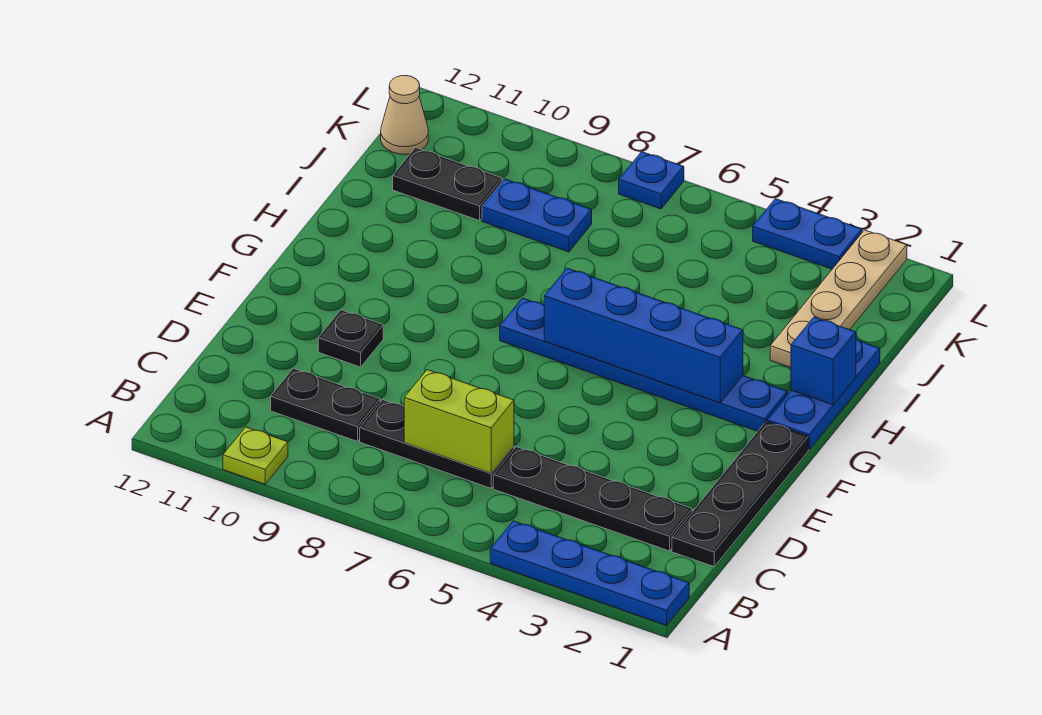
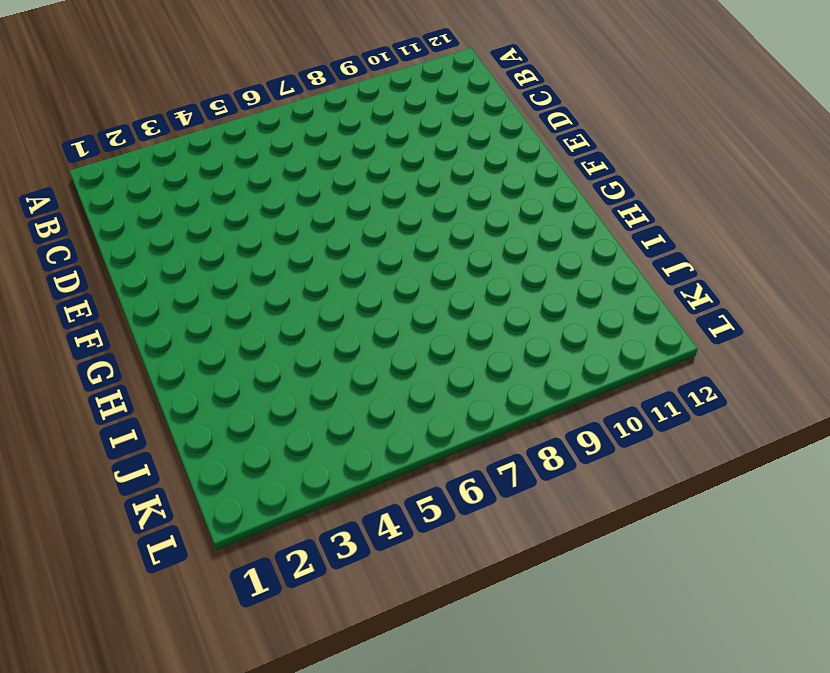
none -> blue plate A1:A4 level 1
none -> lime plate A10 level 1
none -> black plate C1:F1 level 1

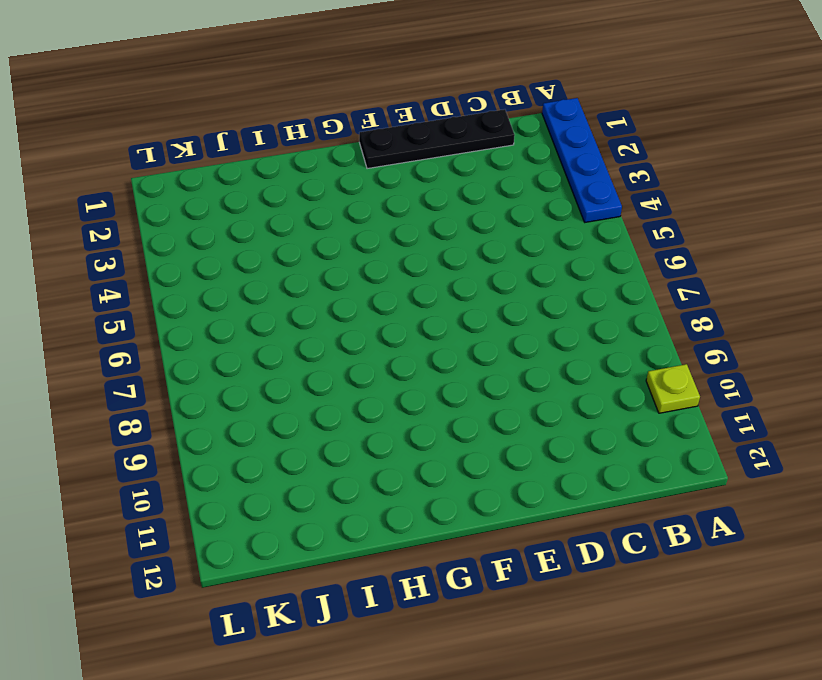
none -> black plate C2:C5 level 1
none -> black plate C6:C8 level 1
none -> black plate C9:C10 level 1

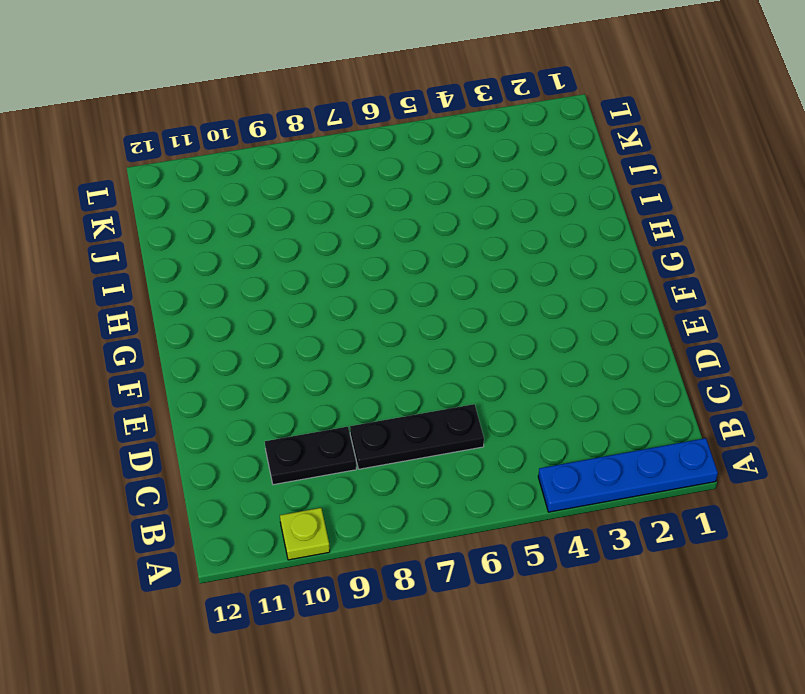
none -> black plate C1:F1 level 1
none -> black plate C2:C5 level 1
none -> black plate E10 level 1

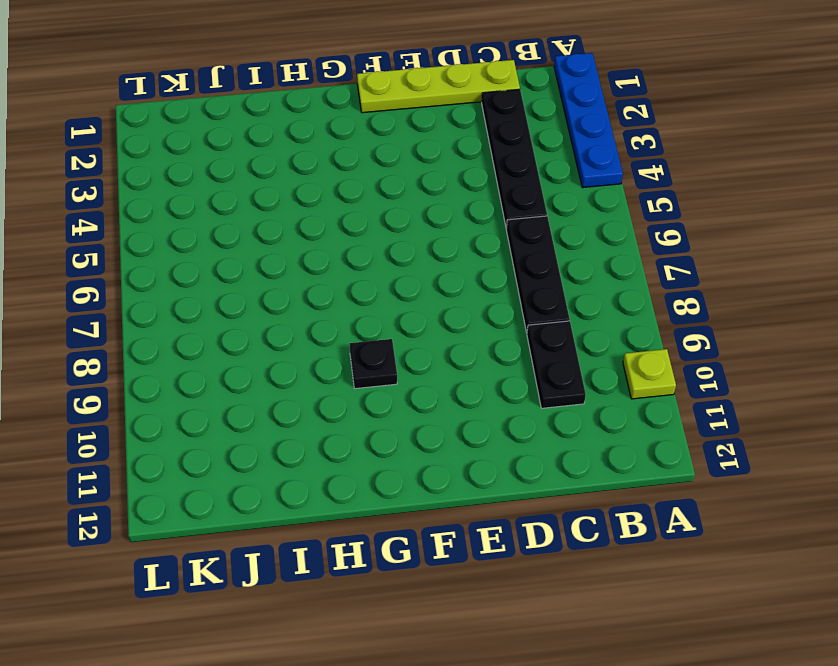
lime plate C1:F1 level 1 -> black plate C1:F1 level 1
black plate G9 level 1 -> black plate E10 level 1
none -> blue plate G1:I1 level 1
none -> blue plate G2:G7 level 1
none -> tan plate I2:L2 level 1

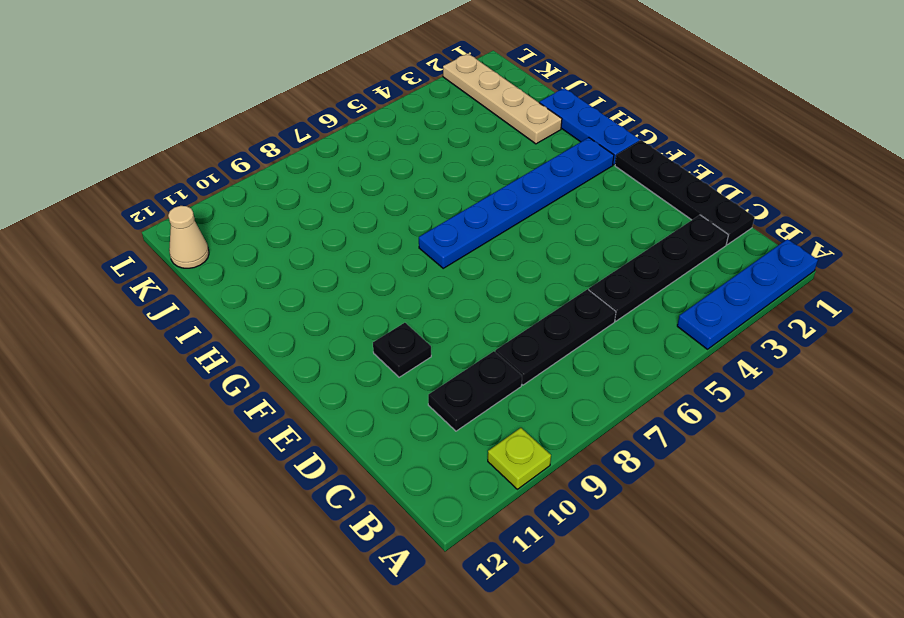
none -> blue plate J8:J9 level 1
none -> black plate J10:J11 level 1
none -> blue plate L3:L4 level 1

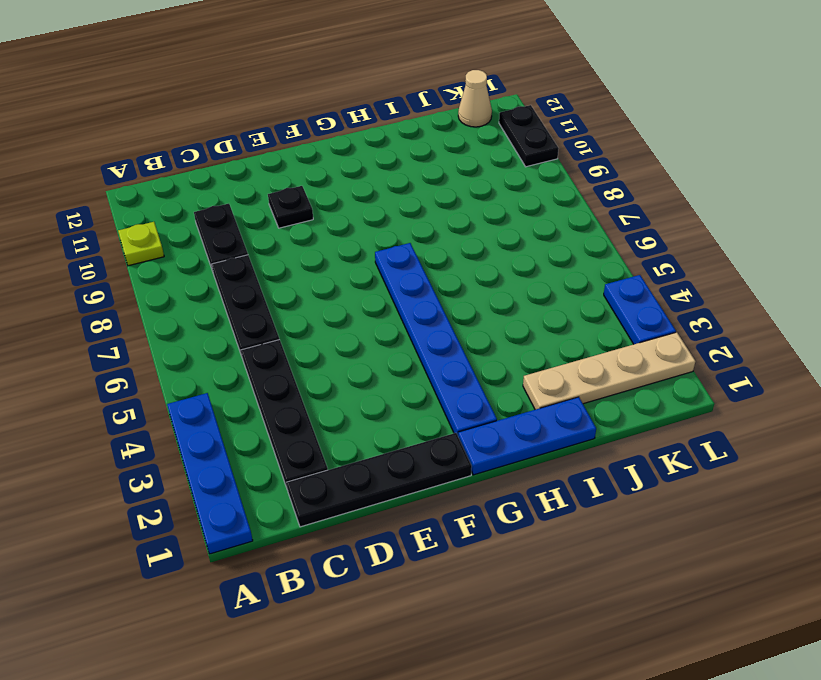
black plate L10:L11 level 1 -> black plate J10:J11 level 1
none -> blue plate J8:J9 level 1
none -> blue plate L7 level 1
none -> lime brick C6:C7 level 2

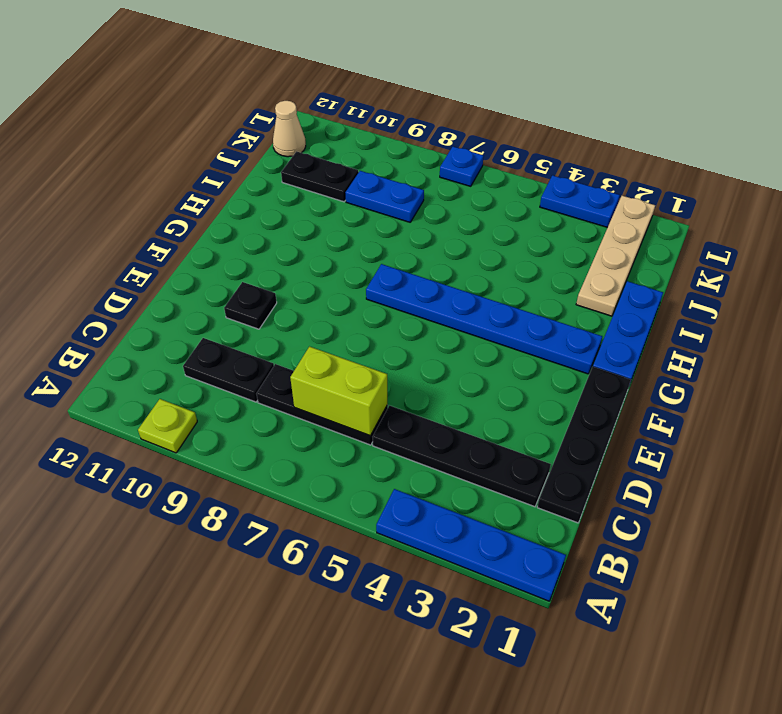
none -> blue brick G3:G6 level 2
none -> blue brick H1 level 2

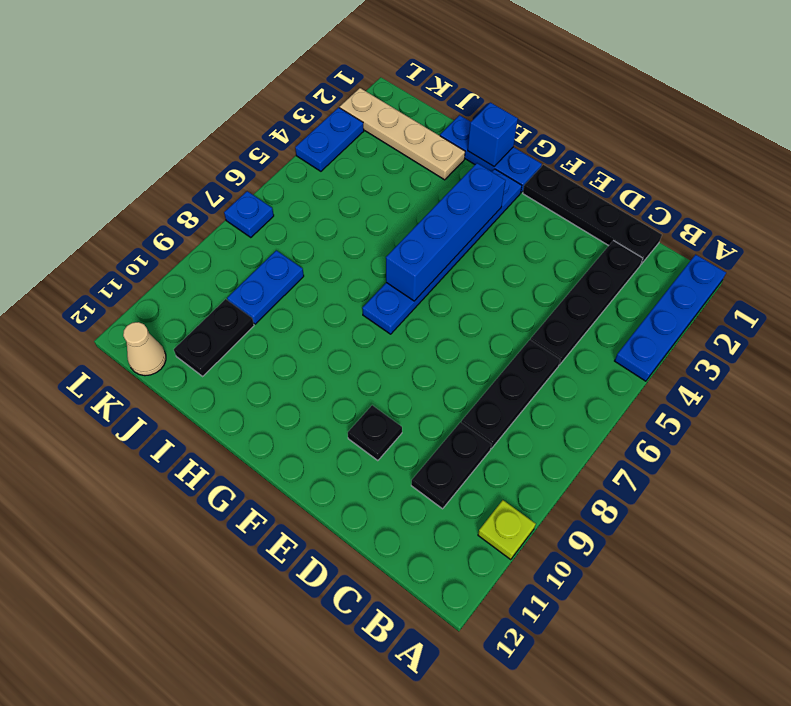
none -> lime brick C6:C7 level 2

